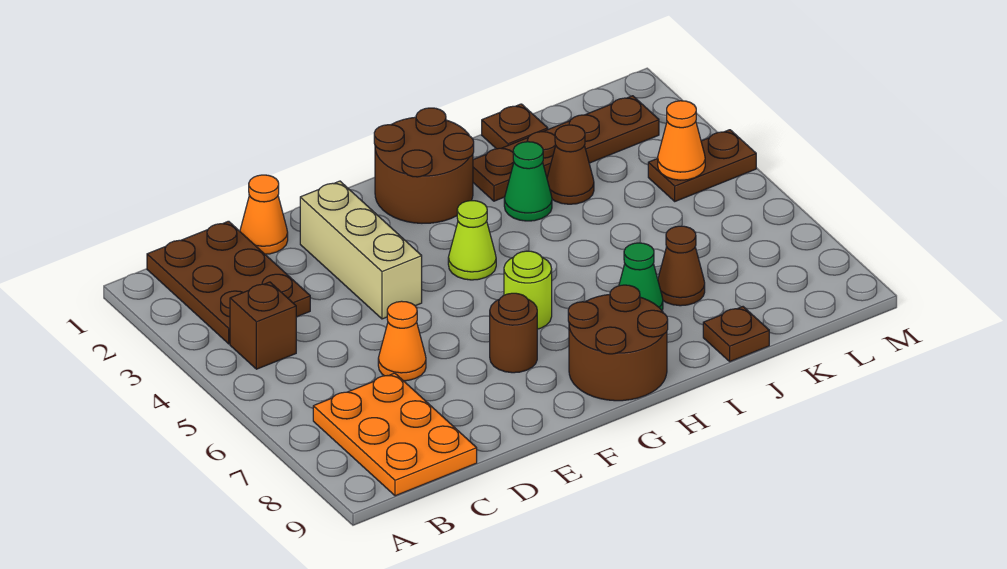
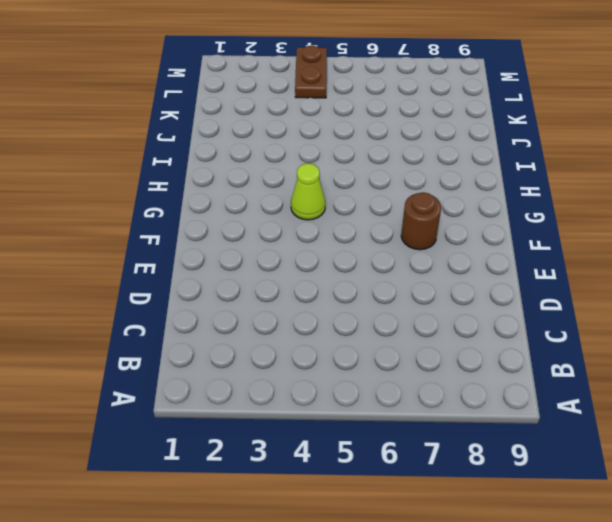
none -> brown plate B1:C3 level 1
none -> brown brick B4 level 1
none -> orange plate B7:C9 level 1

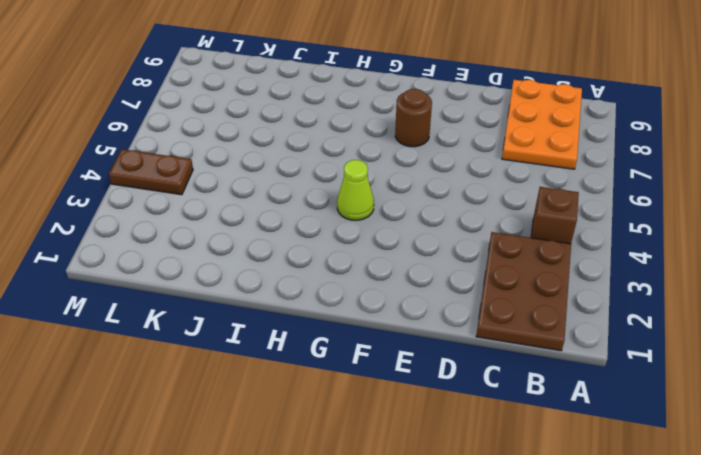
none -> orange cone D1 level 1
none -> orange cone D6 level 1
none -> tan brick E2:E4 level 1

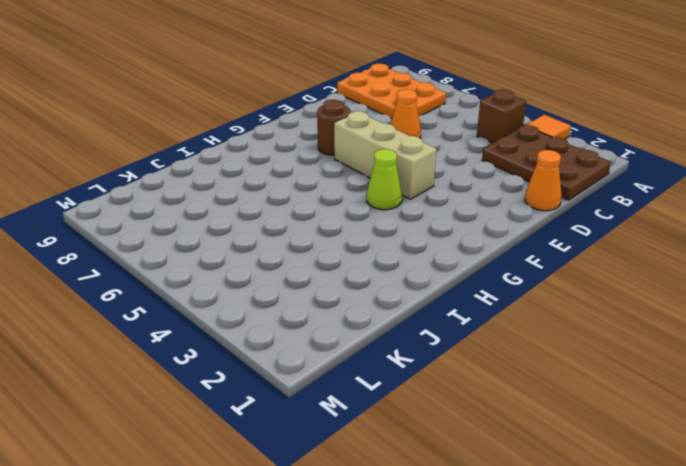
orange tile A3 level 1 -> none
tan brick F4:F6 level 1 -> tan brick E2:E4 level 1
none -> brown round brick G1:H2 level 1
none -> lime round brick G6 level 1
none -> brown round brick G8:H9 level 1

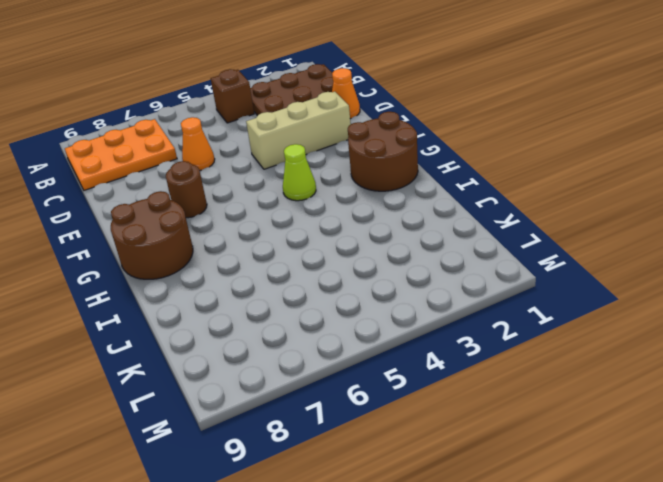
none -> lime round brick G6 level 1
none -> brown plate I2:L2 level 1
none -> green cone I3 level 1

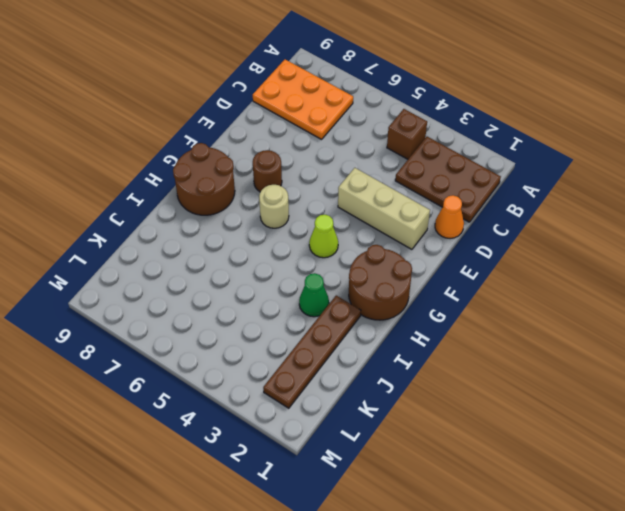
tan round brick G6 level 1 -> lime round brick G6 level 1
none -> orange cone D6 level 1
none -> green cone I7 level 1
none -> brown plate J1 level 1

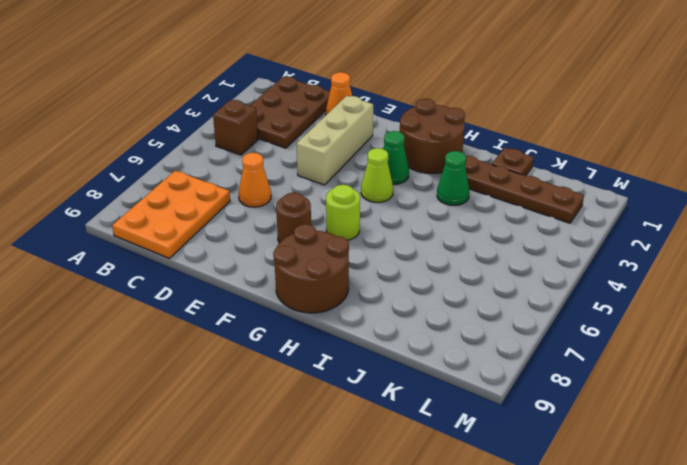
green cone G3 level 1 -> green cone I7 level 1
none -> brown cone J3 level 1
none -> brown cone J7 level 1
none -> brown plate J9 level 1

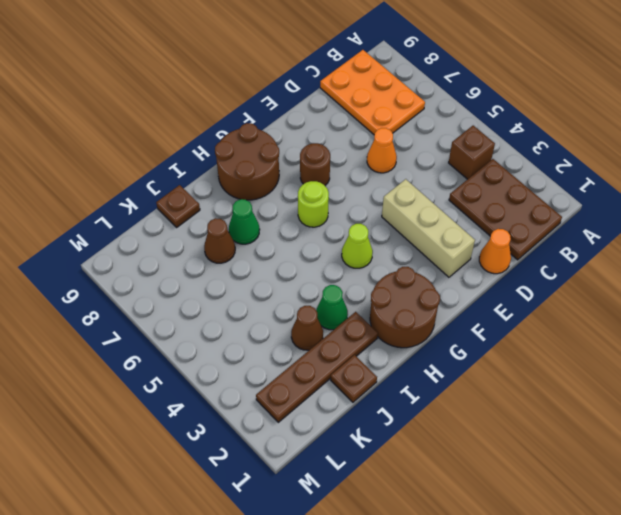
none -> brown plate L4:M4 level 1
none -> orange cone L4 level 2

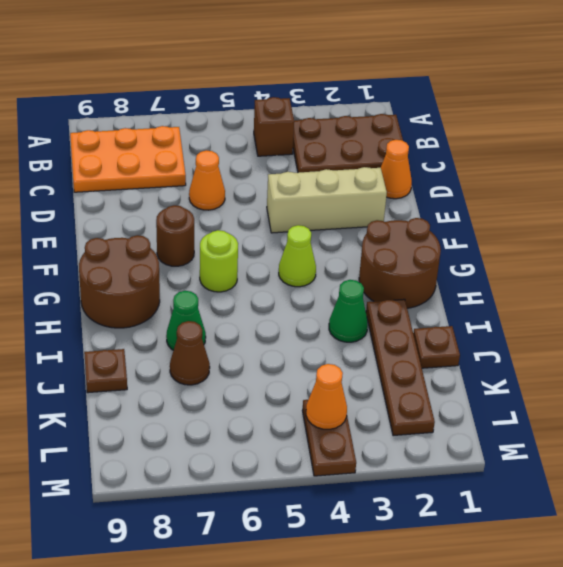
none -> brown cone J3 level 1

